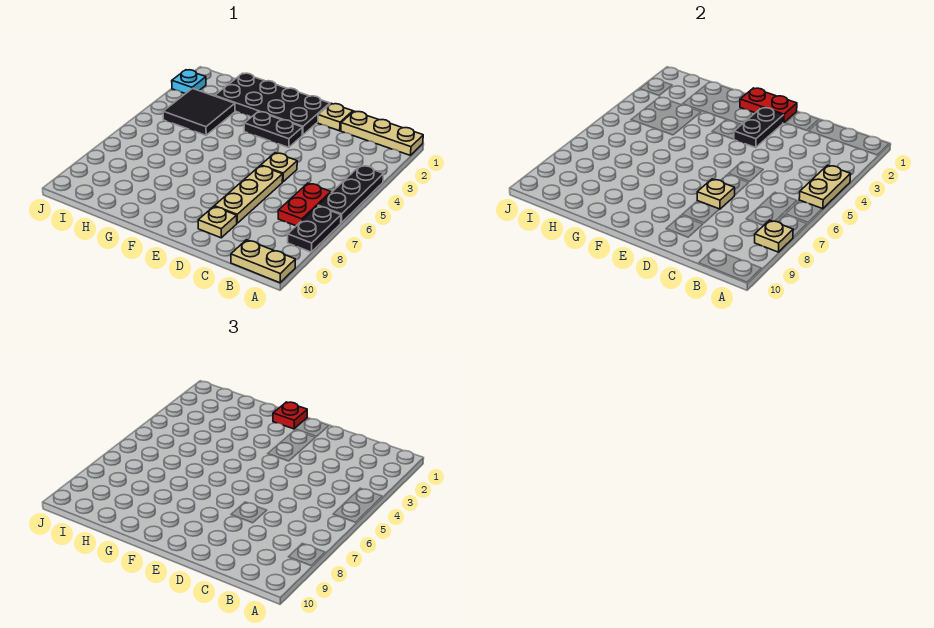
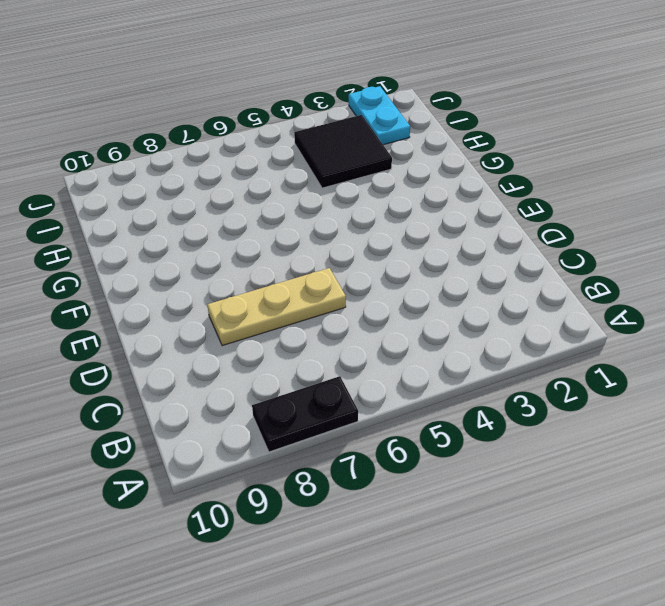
cyan plate I2:J2 level 1 -> cyan plate J2 level 1
none -> tan plate A1:C1 level 1
none -> black plate A4:A6 level 1
none -> tan plate A10:B10 level 1

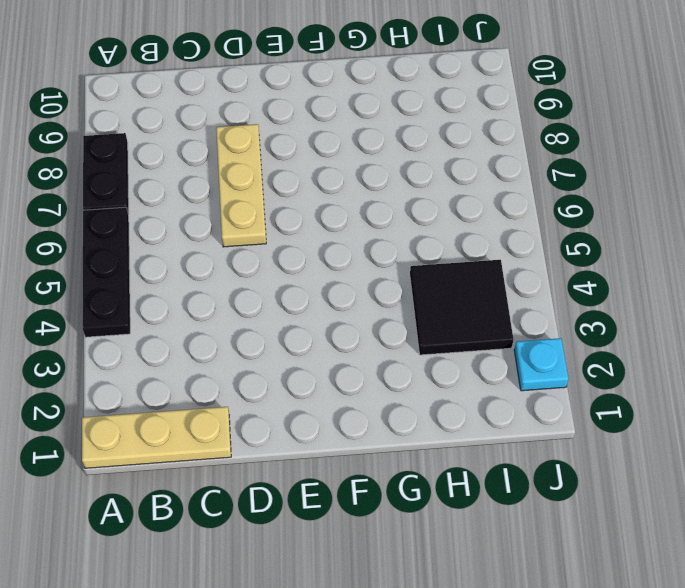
none -> tan plate A10:B10 level 1
none -> red plate B6:B7 level 1
none -> tan plate D1 level 1

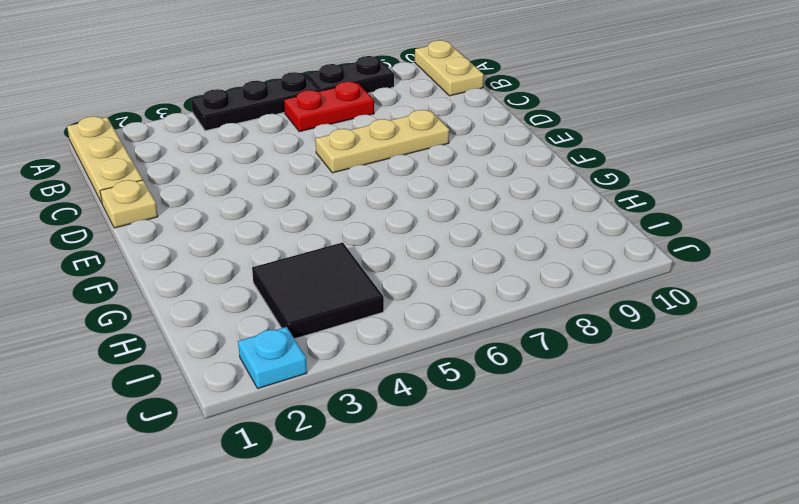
none -> tan plate D5 level 1
none -> tan plate D9 level 1
none -> black plate E1:H2 level 1

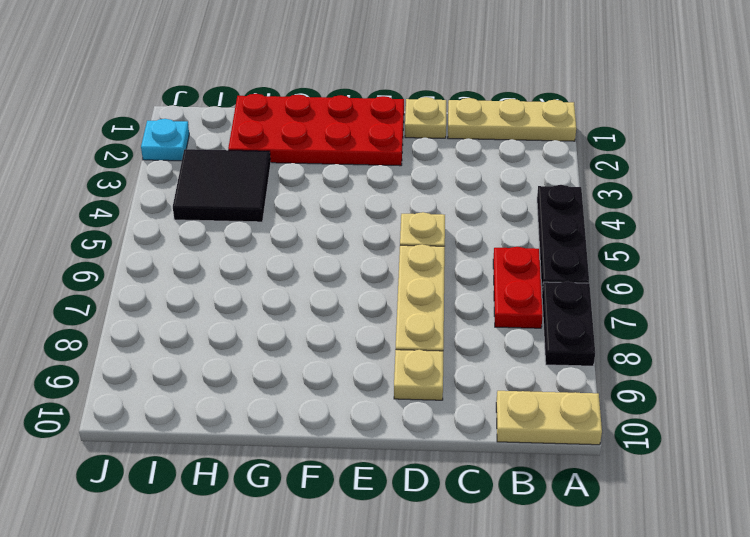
red plate E1:H2 level 1 -> black plate E1:H2 level 1
none -> black plate E3:F3 level 1
none -> tan plate A4:A5 level 2
none -> tan plate A8 level 2

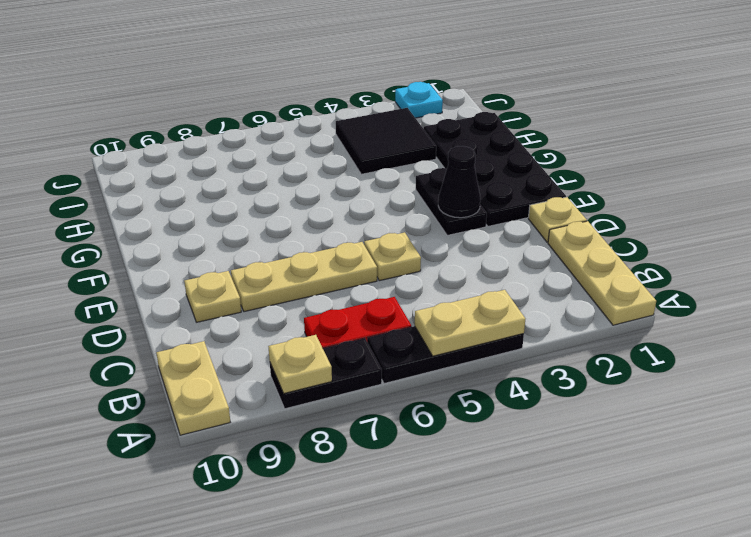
black cone E3 level 2 -> black plate E2:E3 level 2
none -> tan plate D7 level 2
none -> red plate E1:F1 level 2
none -> red plate F1 level 3

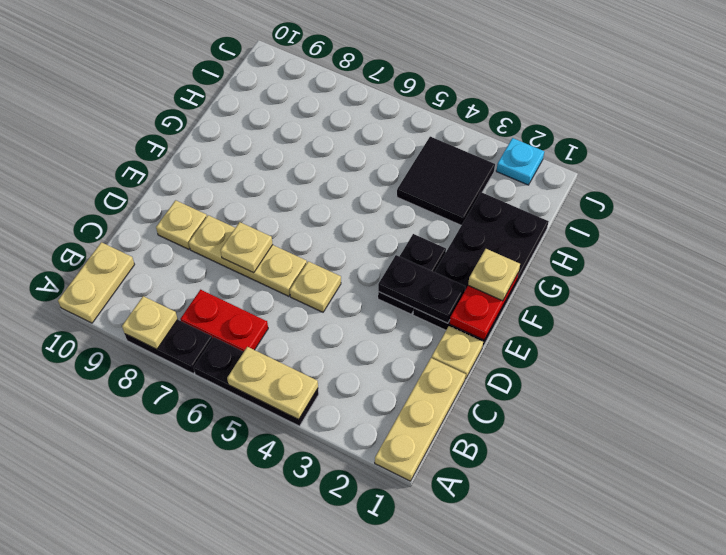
tan plate F1 level 3 -> red plate F1 level 3

